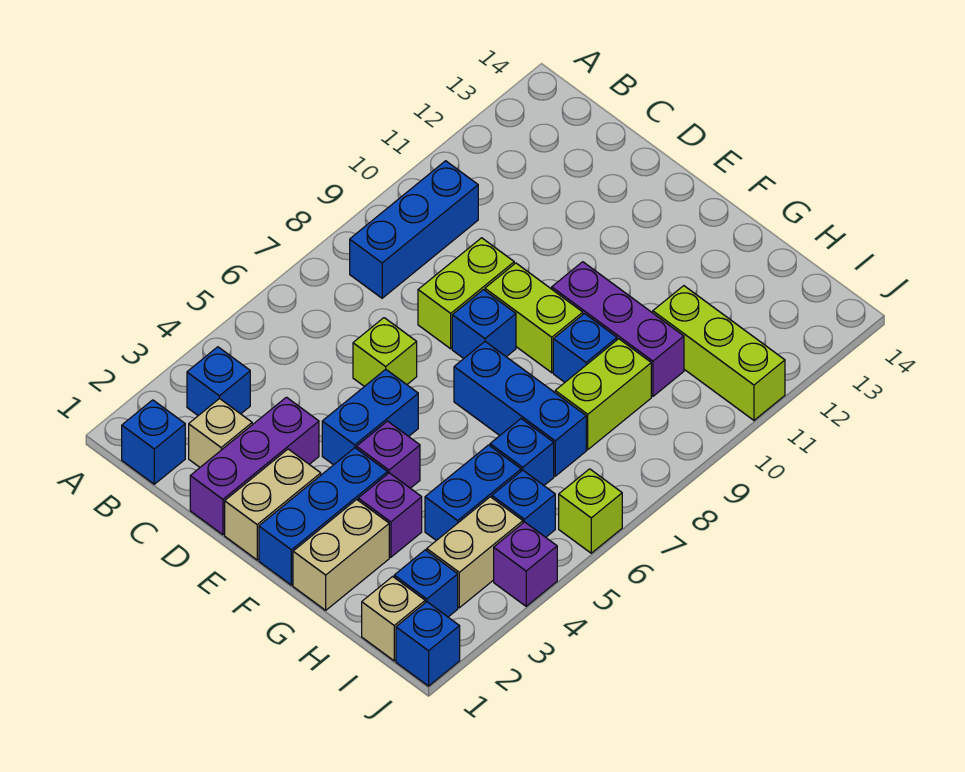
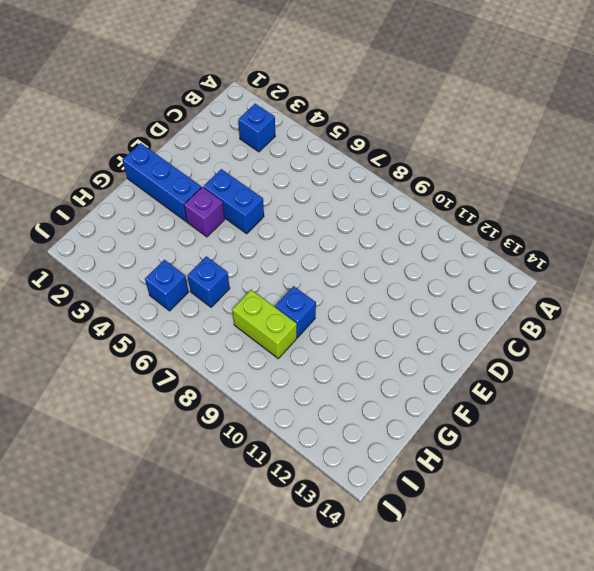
none -> blue brick B1 level 1
none -> blue brick B8:B10 level 1
none -> tan brick C2 level 1

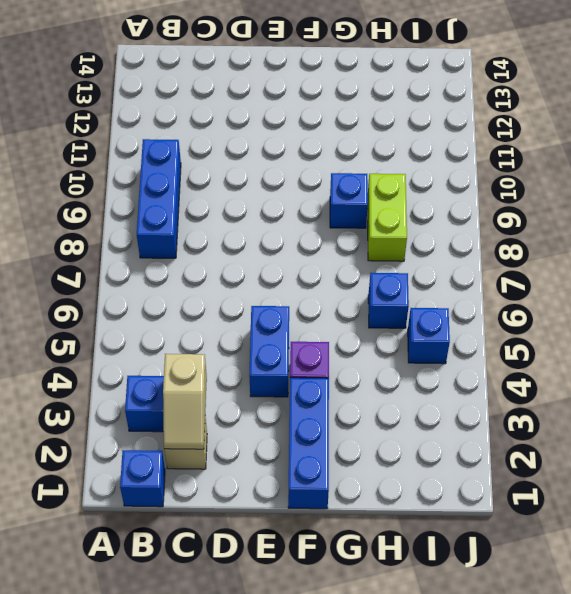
tan slope C2:C3 level 2 top 3 -> none
none -> purple brick D1:D3 level 1
none -> lime brick D6 level 1
none -> lime brick D8:D9 level 1

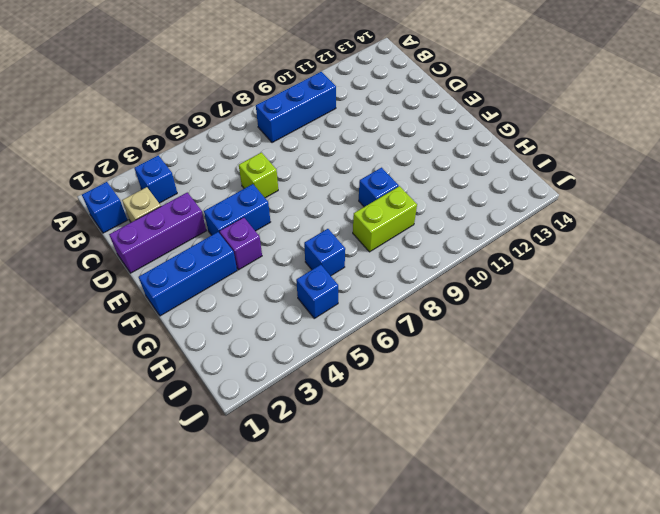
none -> lime brick D8:D9 level 1
none -> tan brick E1:E2 level 1
none -> blue brick E8 level 1

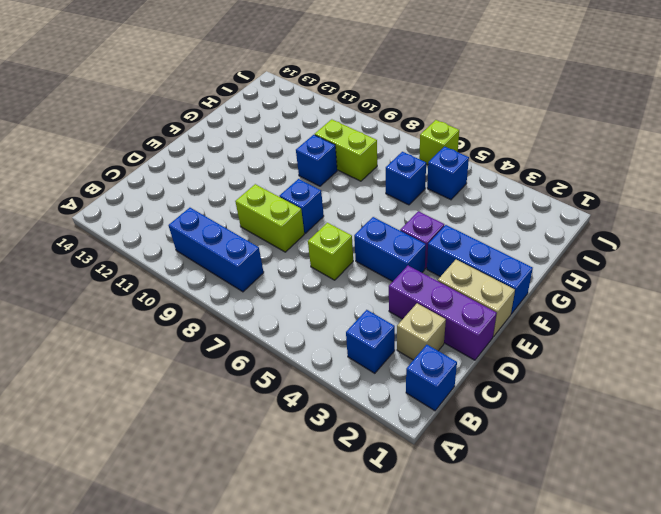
none -> lime brick E9:F9 level 1
none -> blue brick F7:H7 level 1
none -> purple brick F10:H10 level 1

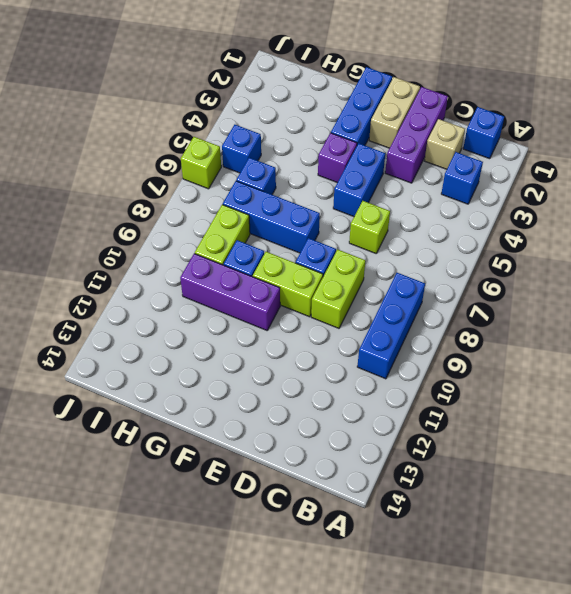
none -> tan brick G1:G2 level 1
none -> purple brick G3 level 1
none -> blue brick H4:H5 level 1

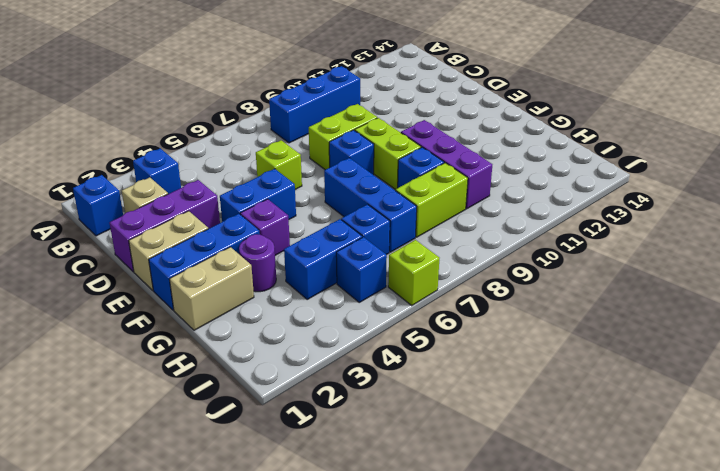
purple round brick G3 level 1 -> purple brick G3 level 1
none -> lime brick H11:J11 level 1
none -> tan brick I1 level 1
none -> blue brick I2 level 1

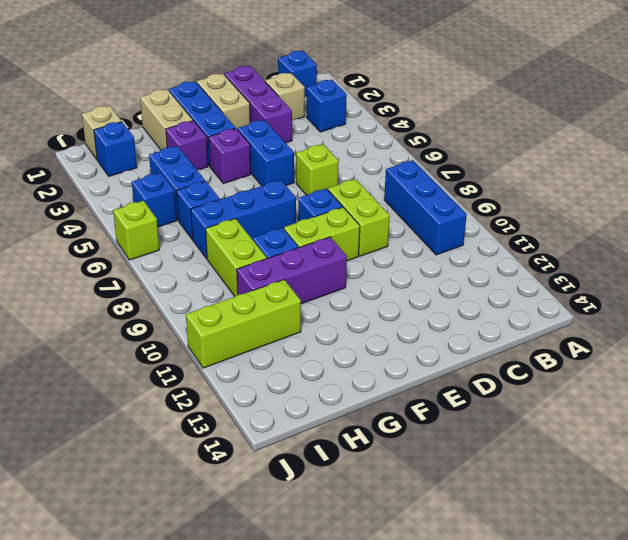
none -> tan brick I3:I4 level 1
none -> blue brick J1 level 1
none -> purple brick J4 level 1

